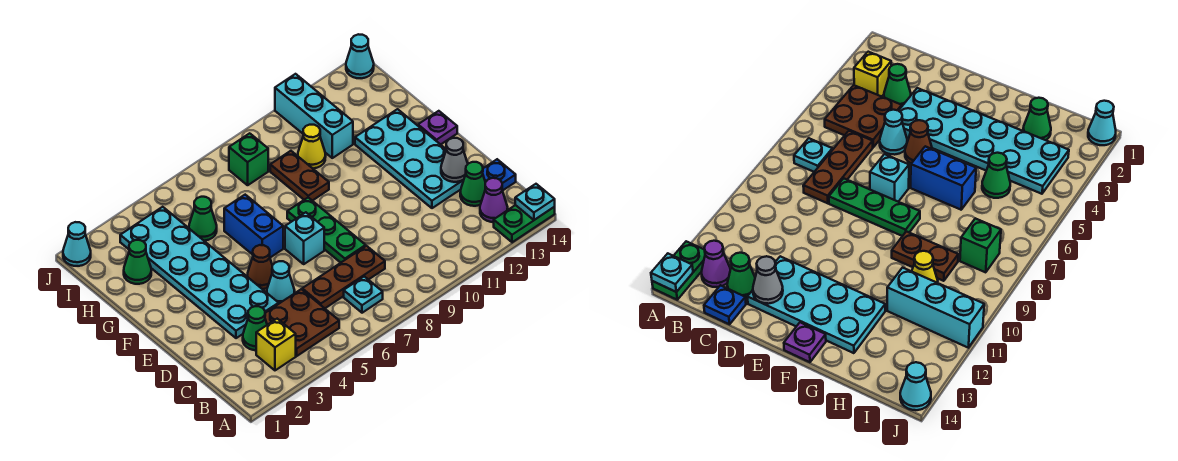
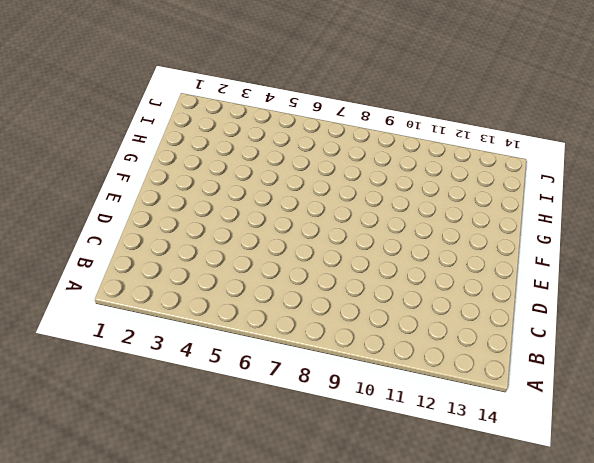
none -> green plate A13:A14 level 1
none -> yellow brick B3 level 1
none -> brown plate B4:C5 level 1

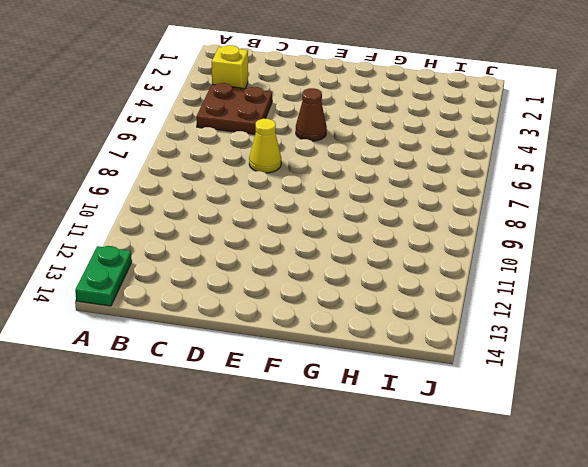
yellow cone D7 level 1 -> yellow cone H10 level 1
none -> cyan plate B7 level 1
none -> purple cone B13 level 1
none -> green cone C3 level 1

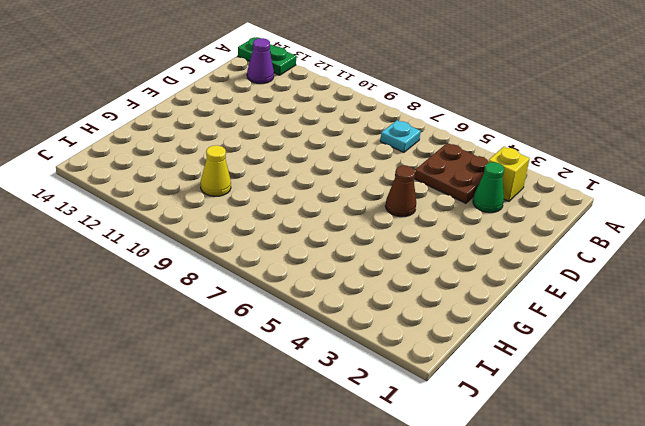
none -> brown plate C6:C8 level 1
none -> green cone C13 level 1
none -> blue plate C14 level 1

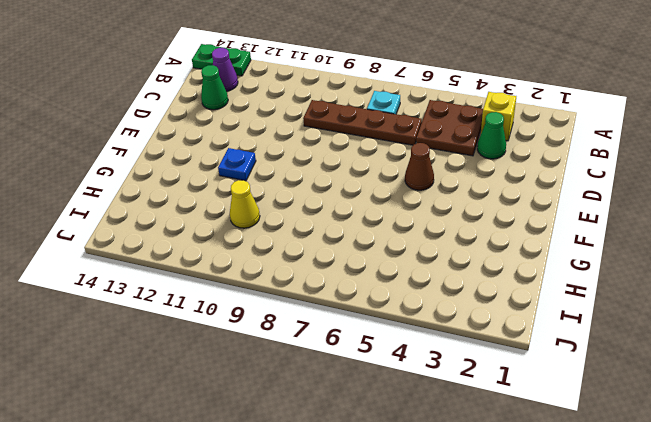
brown plate C6:C9 level 1 -> brown plate C6:C8 level 1
blue plate F11 level 1 -> blue plate C14 level 1
none -> cyan plate D3:I4 level 1
none -> cyan cone D5 level 1
none -> green plate D8:F8 level 1

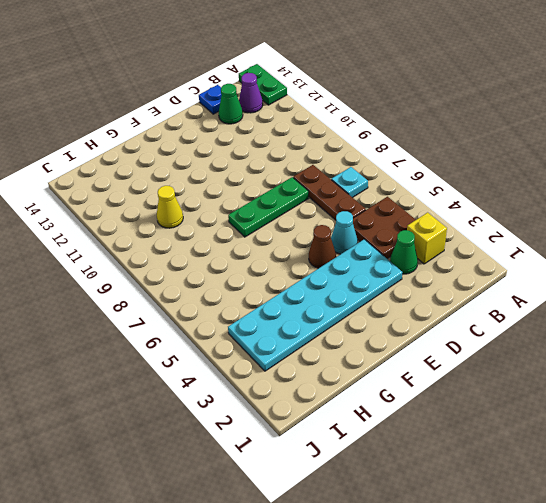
none -> cyan plate D12:G13 level 1
none -> cyan brick E7 level 1
none -> blue brick F6:G6 level 1

